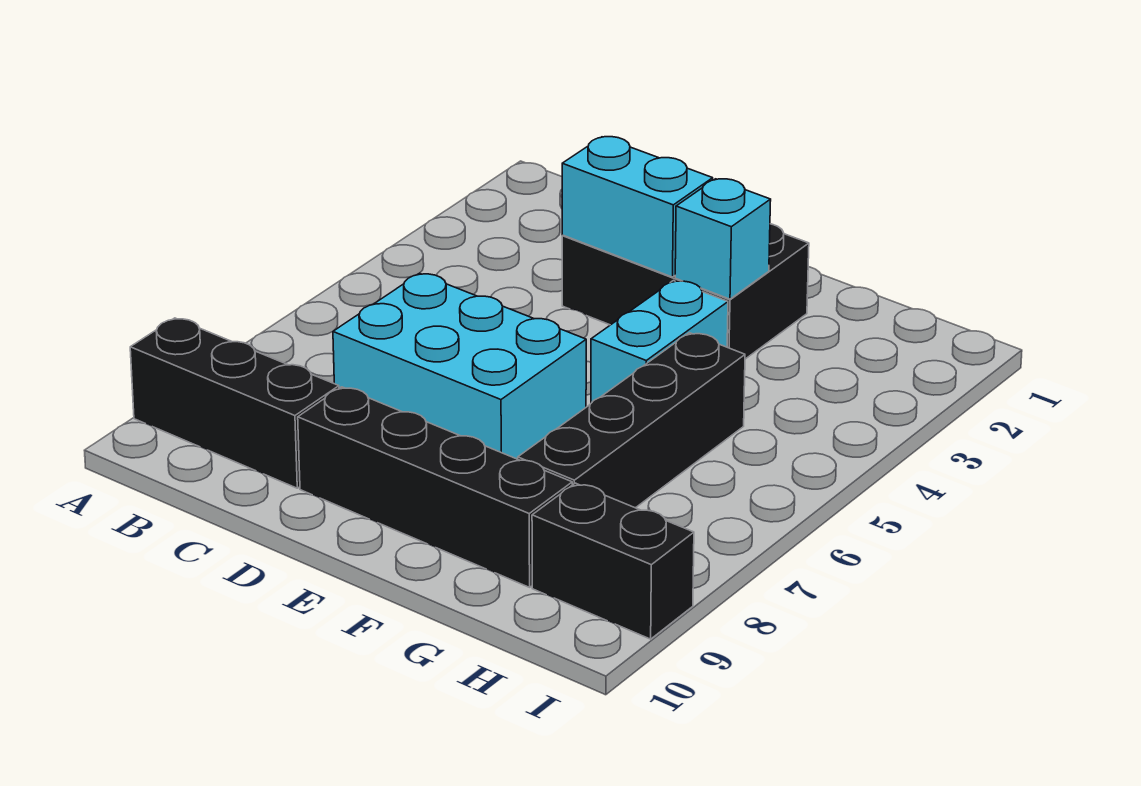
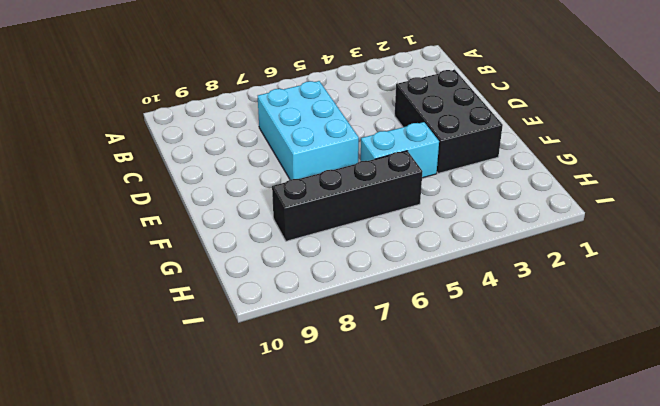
none -> black brick A9:C9 level 1
none -> black brick D9:G9 level 1

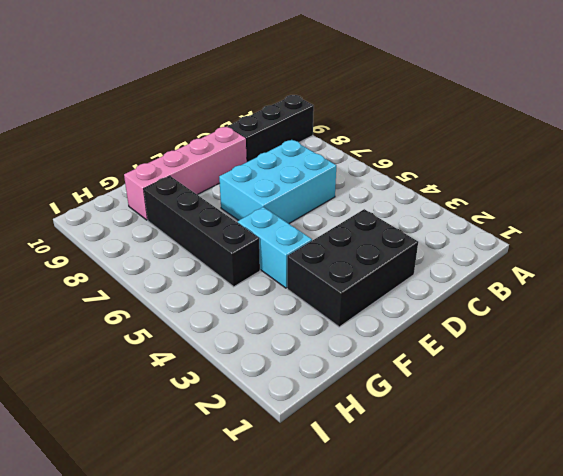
pink brick D9:G9 level 1 -> black brick D9:G9 level 1
none -> black brick H9:I9 level 1
none -> cyan brick D3:E3 level 2

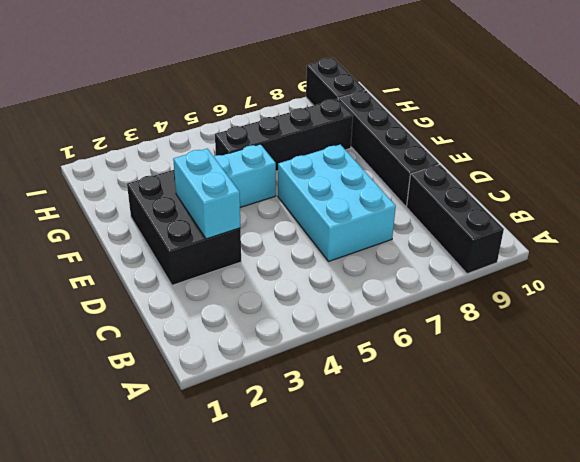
none -> cyan brick F3 level 2

